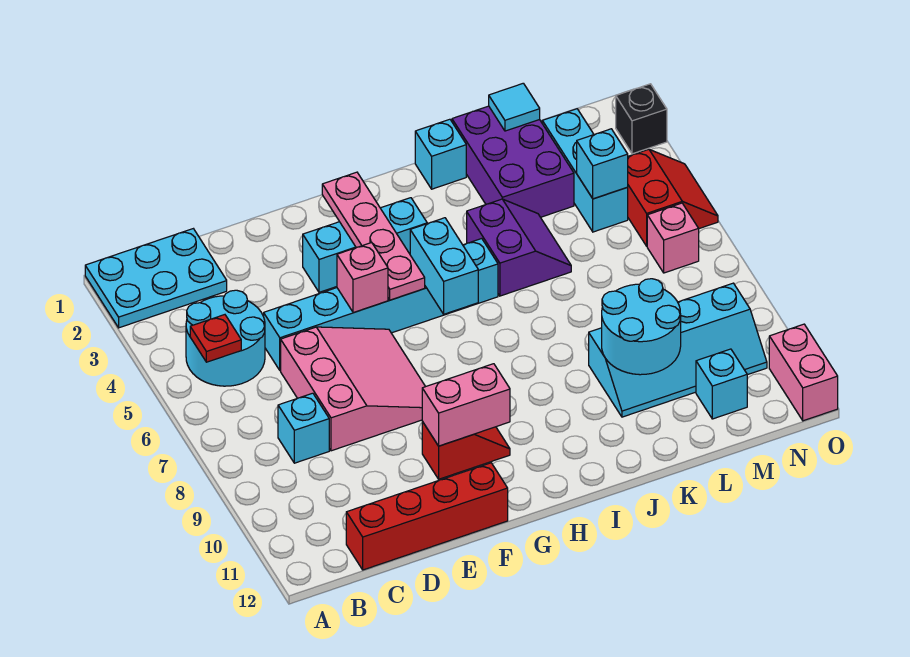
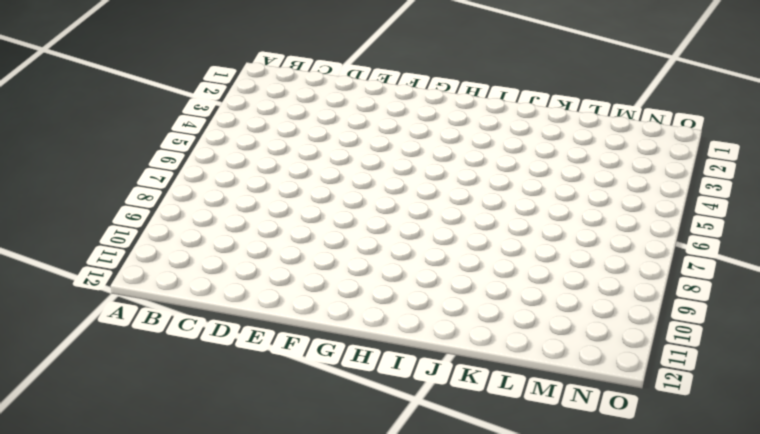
none -> cyan plate A1:C2 level 1
none -> cyan round brick B4:C5 level 1
none -> cyan brick C8 level 1

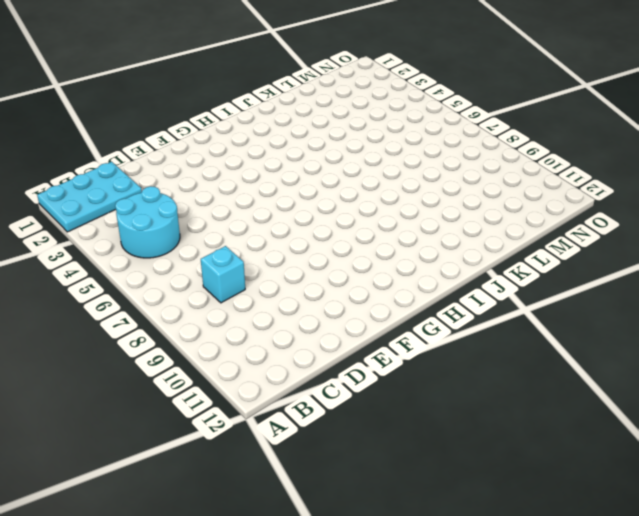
none -> red brick C12:F12 level 1
none -> cyan brick D5:I5 level 1
none -> pink slope D6:F8 level 1 top D

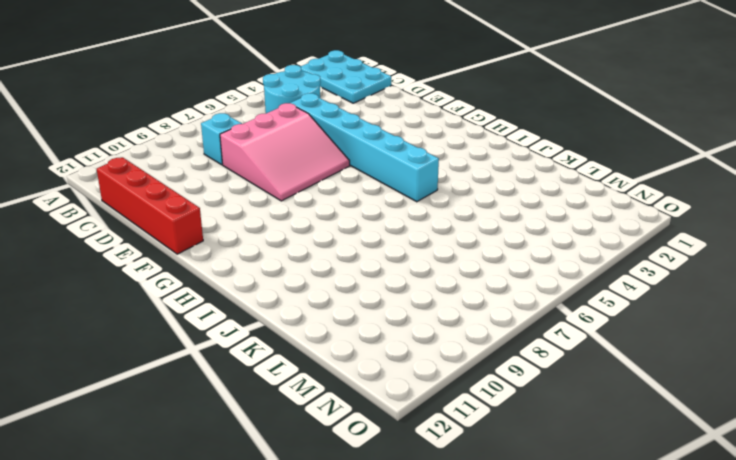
none -> cyan brick F3:H3 level 1
none -> red slope F10:G10 level 1 top F
none -> cyan brick J1 level 1

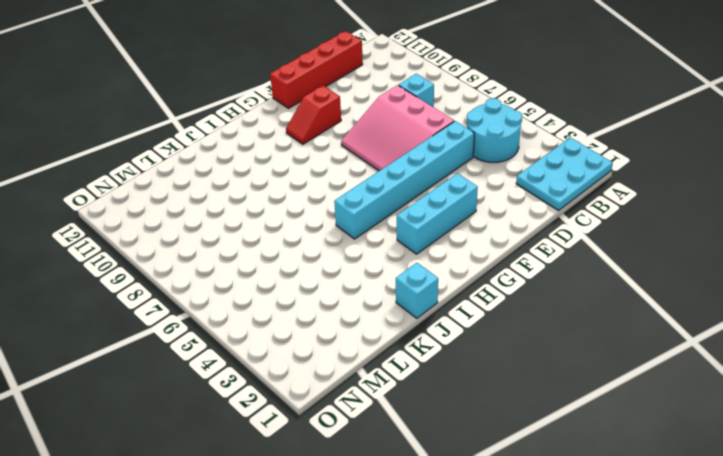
none -> purple slope J4:K5 level 1 top J
none -> purple brick K1:L3 level 1
none -> cyan slope K9:N10 level 1 top 9

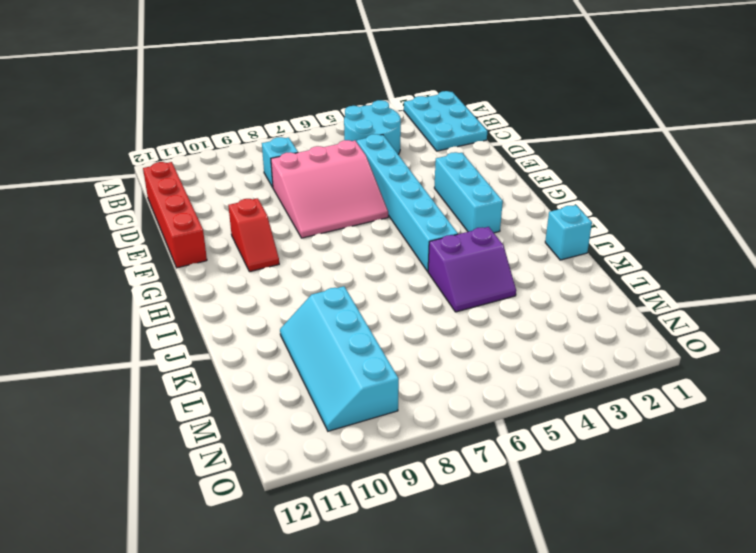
none -> purple brick K1:L3 level 1
none -> cyan brick M2:M4 level 1
none -> cyan brick M11 level 1

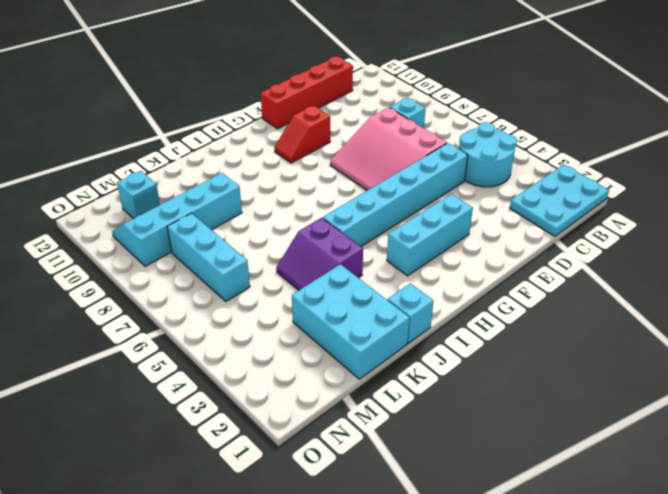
cyan brick K1:L3 level 1 -> purple brick K1:L3 level 1
cyan brick M6:M8 level 1 -> cyan brick M2:M4 level 1
none -> red slope N4:O5 level 1 top N
none -> pink brick N6 level 1
none -> black brick O2 level 1

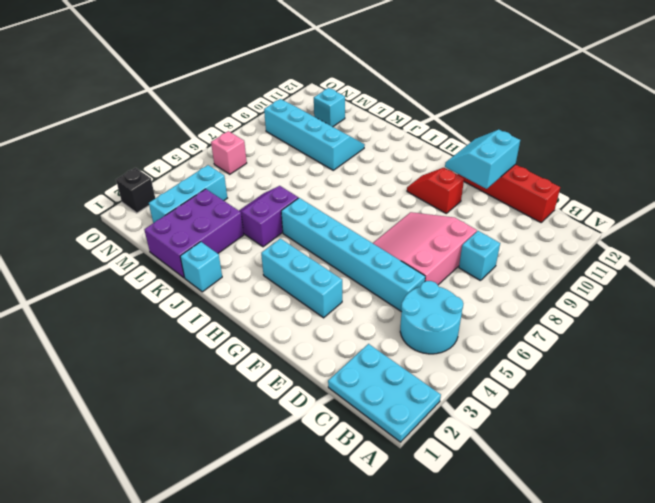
cyan slope E11:F12 level 2 top E -> none
none -> red slope N4:O5 level 1 top N
none -> pink brick O11:O12 level 1
none -> red plate B5 level 2

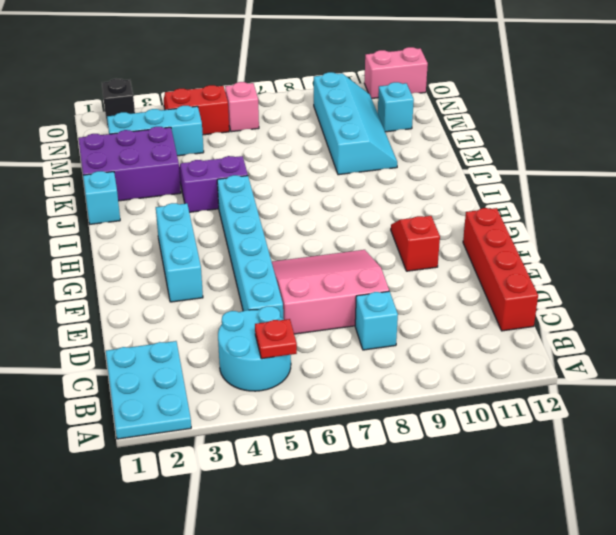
none -> pink brick F5 level 2
none -> pink brick F10:G10 level 2
none -> pink plate G2:G5 level 2

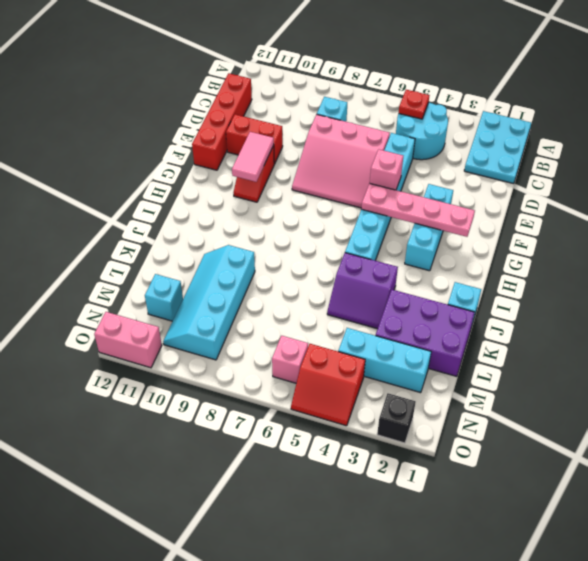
red brick E10:E11 level 1 -> none
pink tile F10:G10 level 2 -> pink brick F10:G10 level 2
none -> cyan brick H5:H6 level 2
none -> cyan round brick K9:L10 level 2
none -> cyan tile L1 level 2

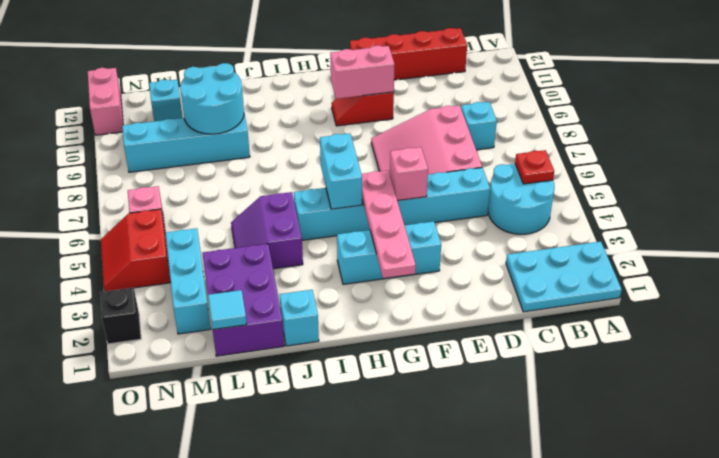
none -> cyan brick M4 level 2

